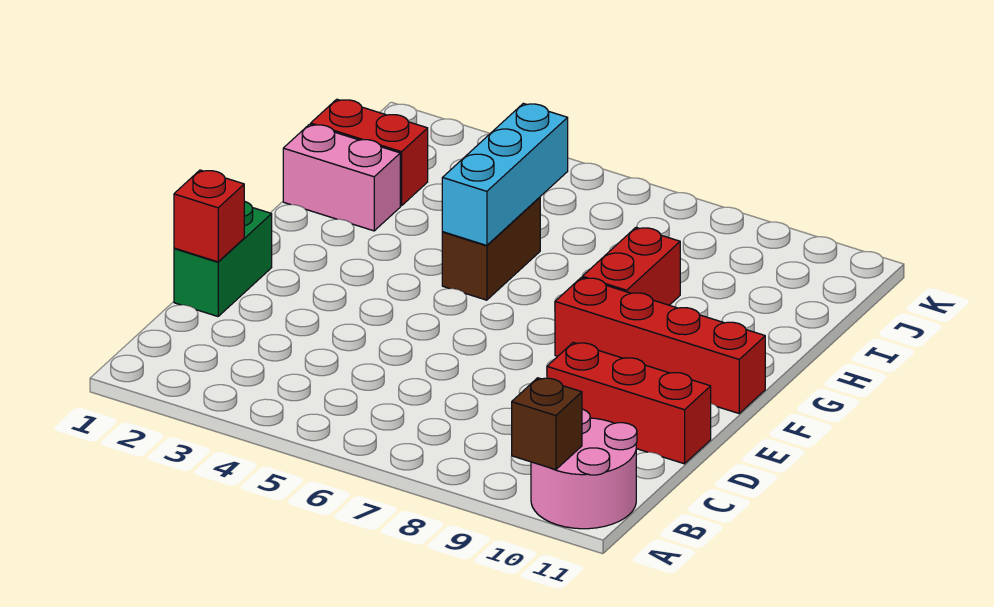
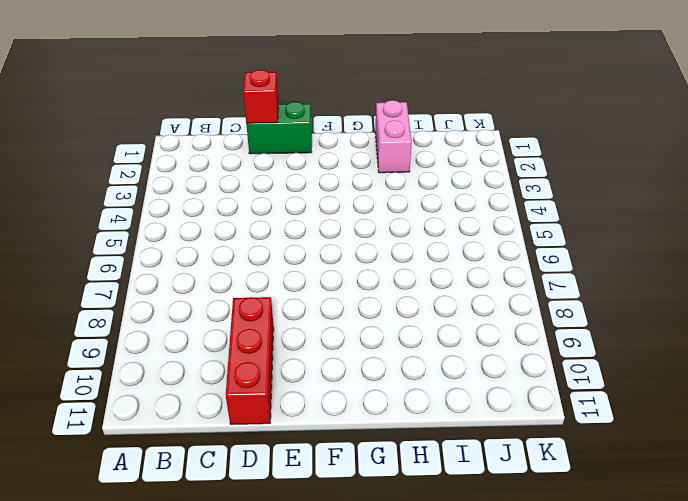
none -> pink round brick A10:B11 level 1
none -> red brick F8:F11 level 1

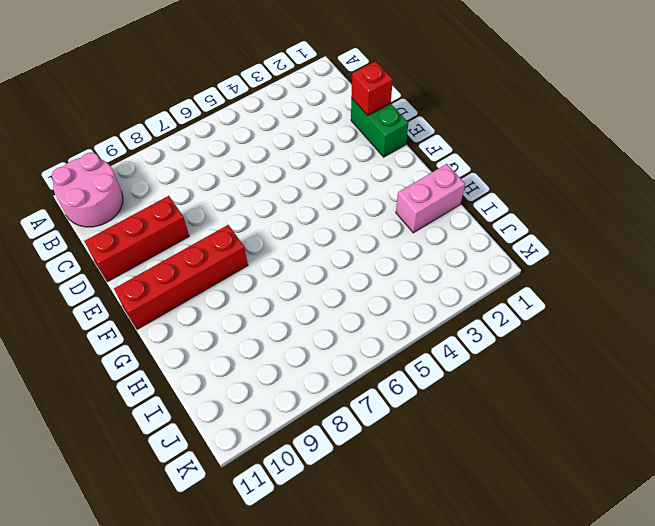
none -> brown brick G5:H5 level 1
none -> red brick G8:H8 level 1

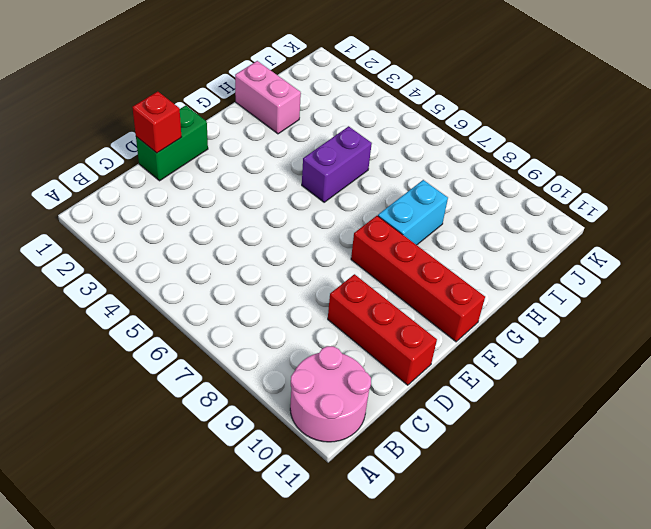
purple brick G5:H5 level 1 -> brown brick G5:H5 level 1
cyan brick G8:H8 level 1 -> red brick G8:H8 level 1
none -> red brick I1:I2 level 1
none -> brown brick A10 level 2

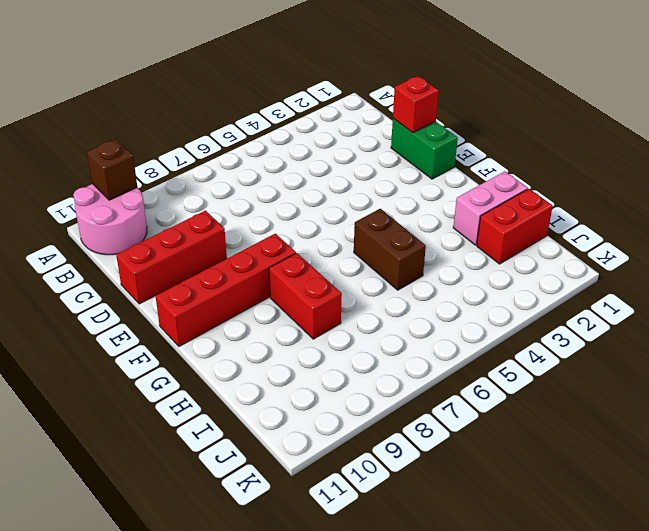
none -> cyan brick G5:I5 level 2

